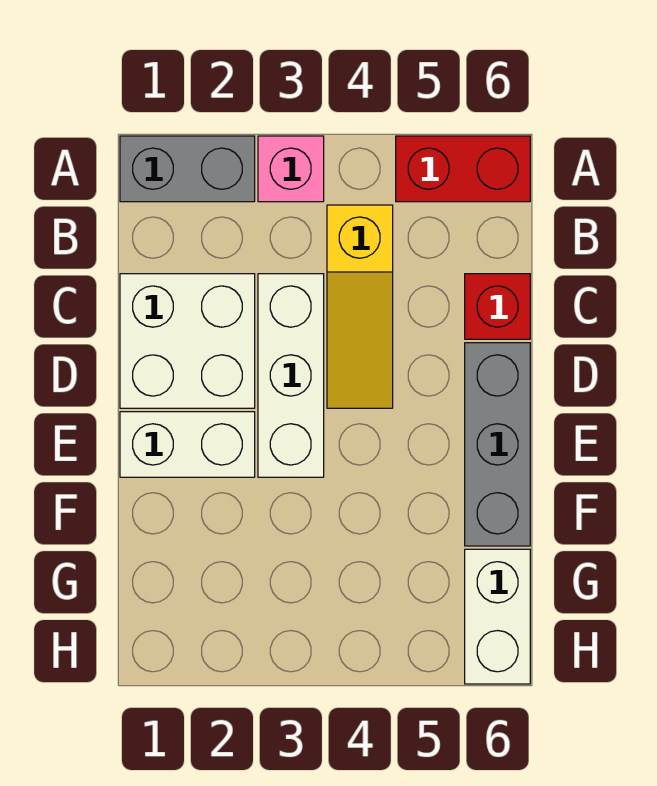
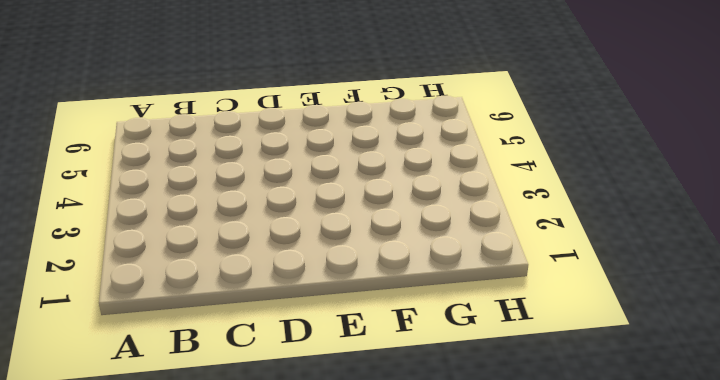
none -> grey brick A1:A2 level 1
none -> pink brick A3 level 1

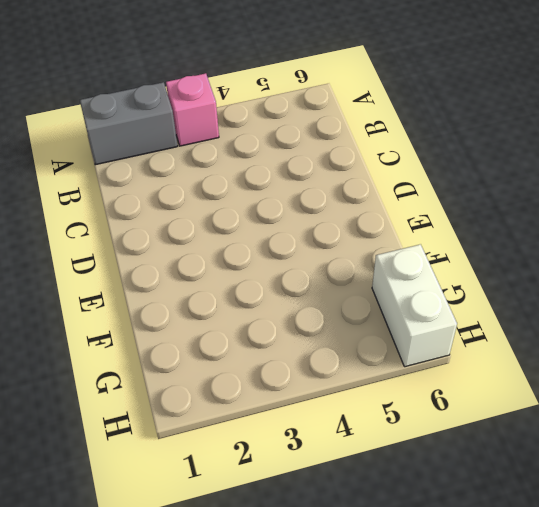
none -> red brick A5:A6 level 1
none -> yellow slope B4:D4 level 1 top B

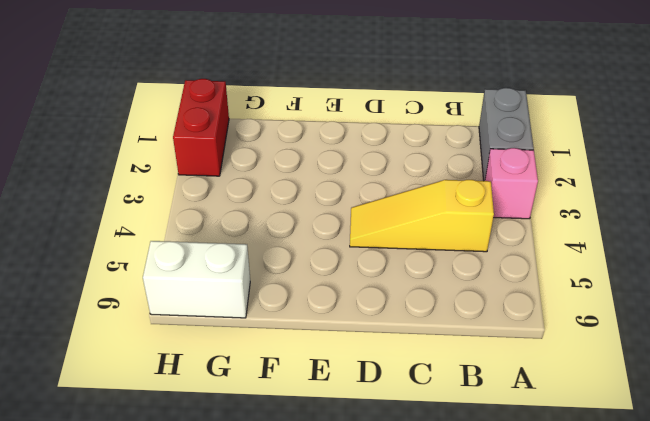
red brick H1:H2 level 1 -> red brick A5:A6 level 1
none -> white brick C1:D2 level 1
none -> white brick C3:E3 level 1

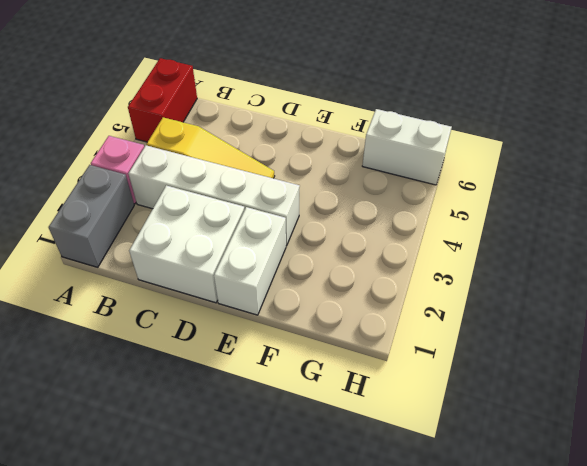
white brick B3:E3 level 1 -> white brick C3:E3 level 1
none -> red brick C6 level 1
none -> grey brick D6:F6 level 1

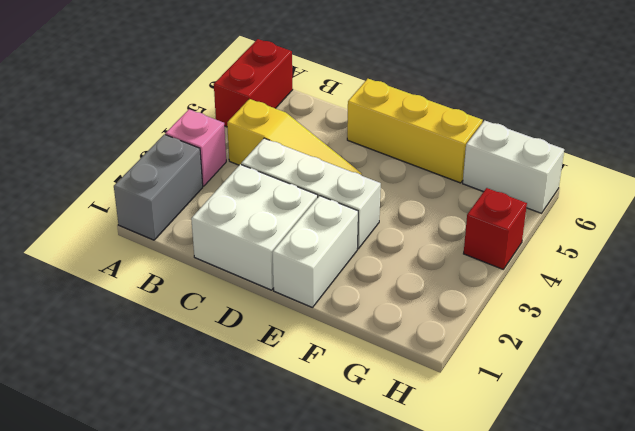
yellow brick D6:F6 level 1 -> grey brick D6:F6 level 1
red brick H4 level 1 -> red brick C6 level 1

